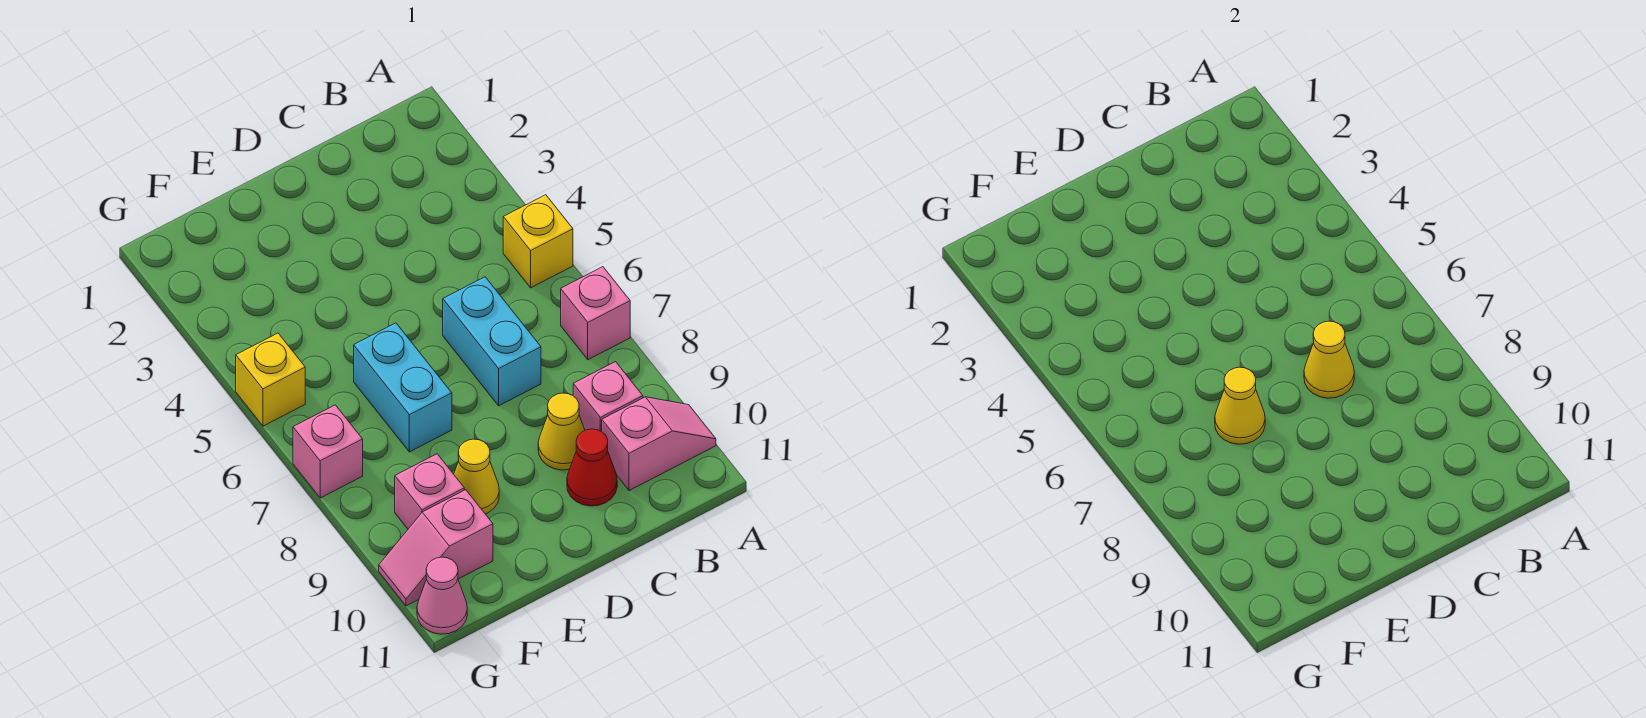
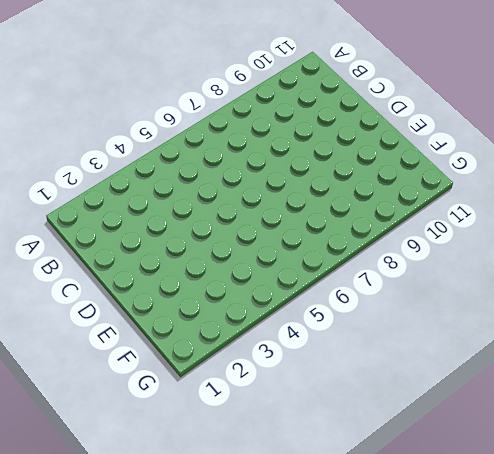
none -> yellow brick A5 level 1
none -> pink brick A7 level 1
none -> pink slope A10:B10 level 1 top B

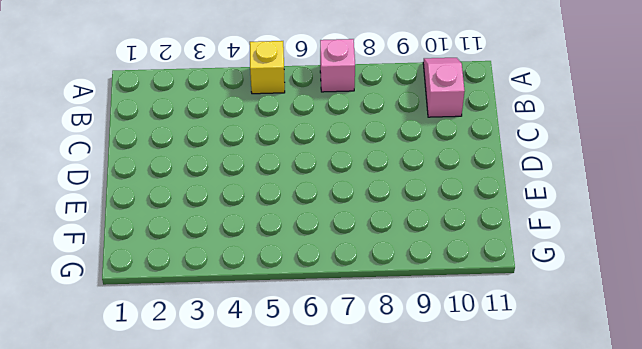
none -> pink brick B9 level 1
none -> cyan brick C6:C7 level 1
none -> yellow cone C9 level 1

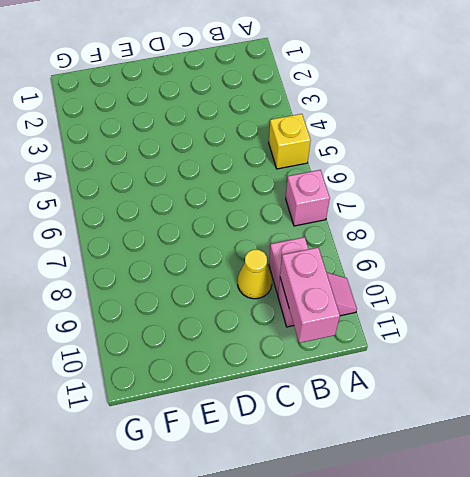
pink brick B10:B11 level 2 -> none
none -> cyan brick C6:C7 level 1
none -> red cone C10 level 1
none -> cyan brick E6:E7 level 1

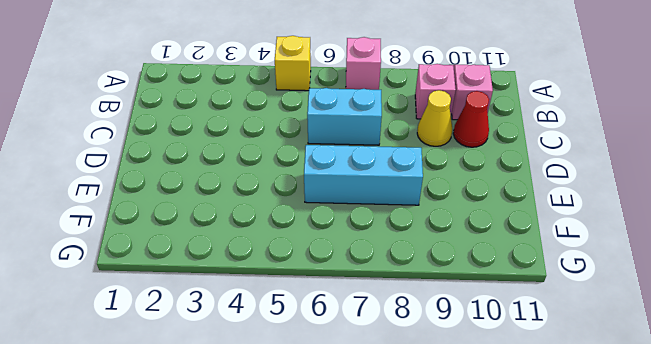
cyan brick E6:E8 level 1 -> cyan brick E6:E7 level 1
none -> yellow cone E9 level 1
none -> pink brick F9 level 1
none -> pink slope F10:G10 level 1 top F

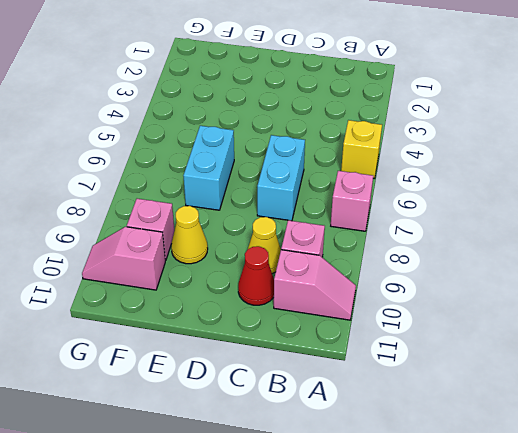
none -> yellow brick G5 level 1
none -> pink brick G7 level 1
none -> pink cone G11 level 1

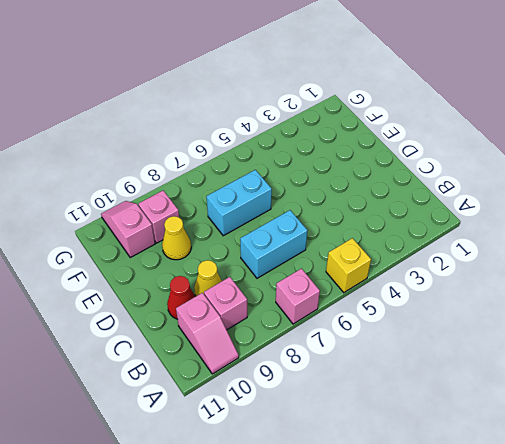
none -> yellow brick G5 level 1
none -> pink brick G7 level 1
none -> pink cone G11 level 1

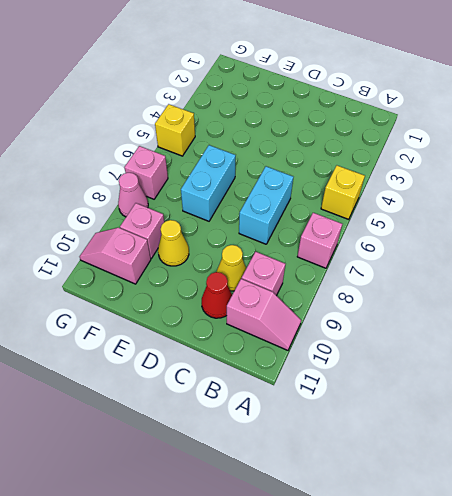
pink cone G8 level 1 -> pink cone G11 level 1
none -> yellow cone C7 level 2
none -> yellow cone E7 level 2

